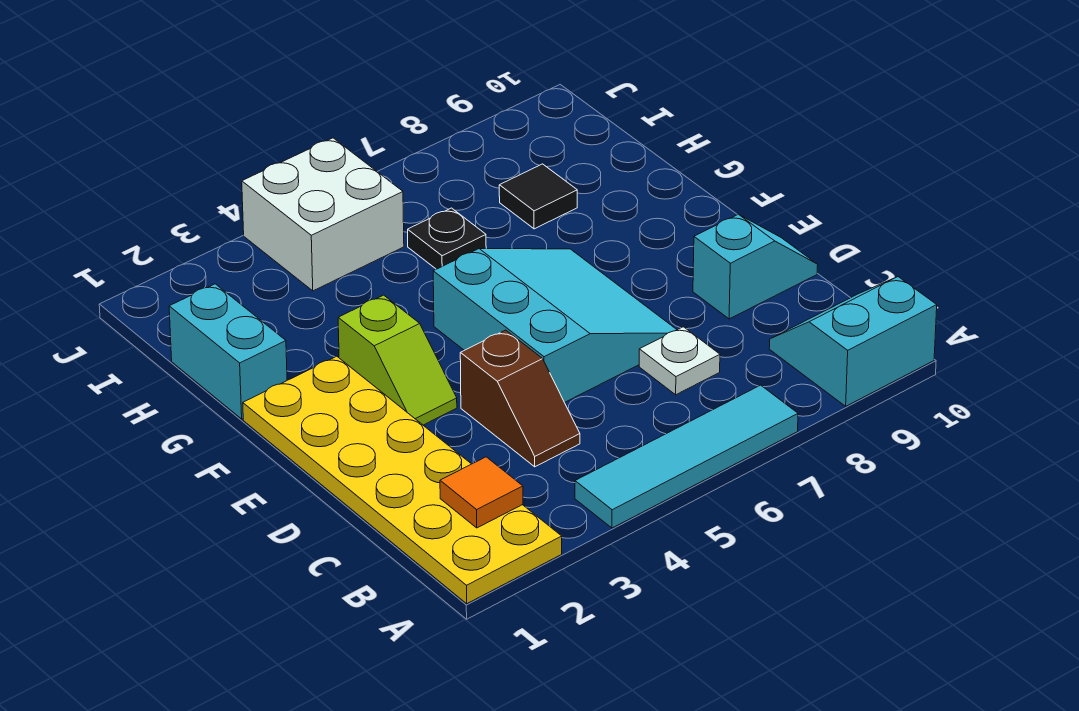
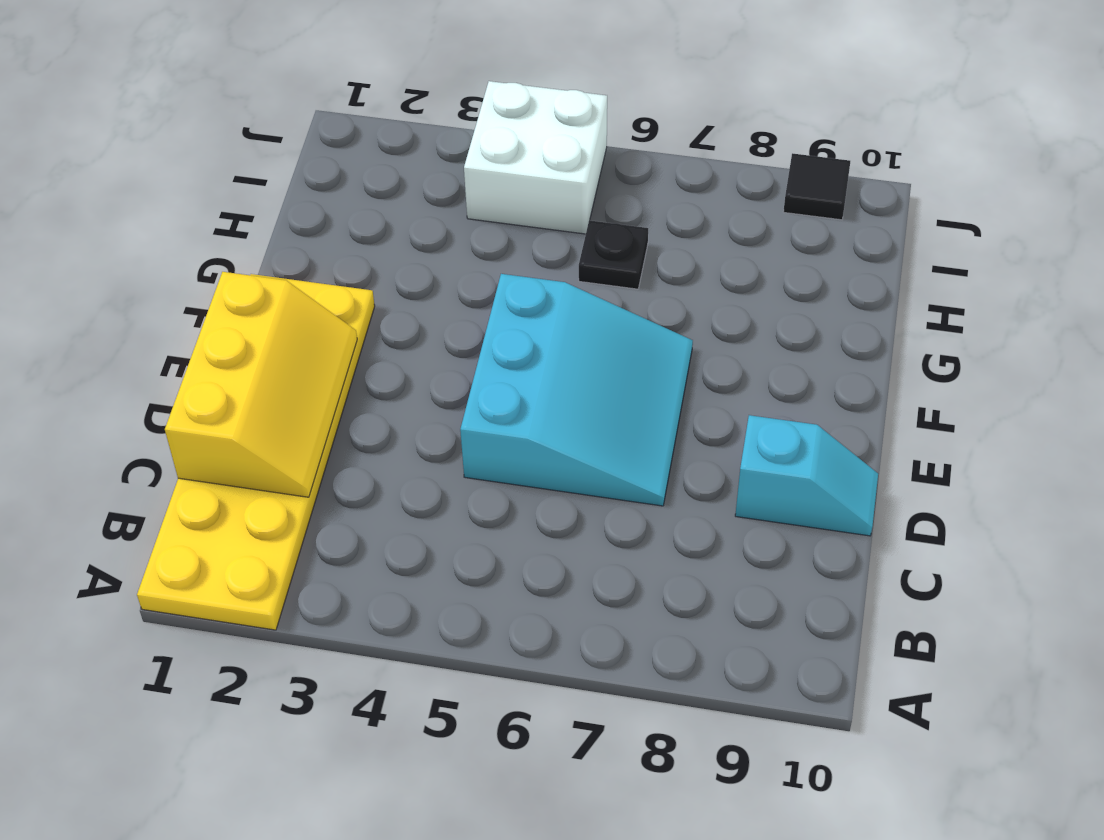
yellow slope C1:E2 level 2 top 1 -> none
black tile J9 level 1 -> black tile H8 level 1
none -> cyan tile A4:A7 level 1
none -> cyan slope A9:B10 level 1 top A
none -> brown slope C4:D4 level 1 top D

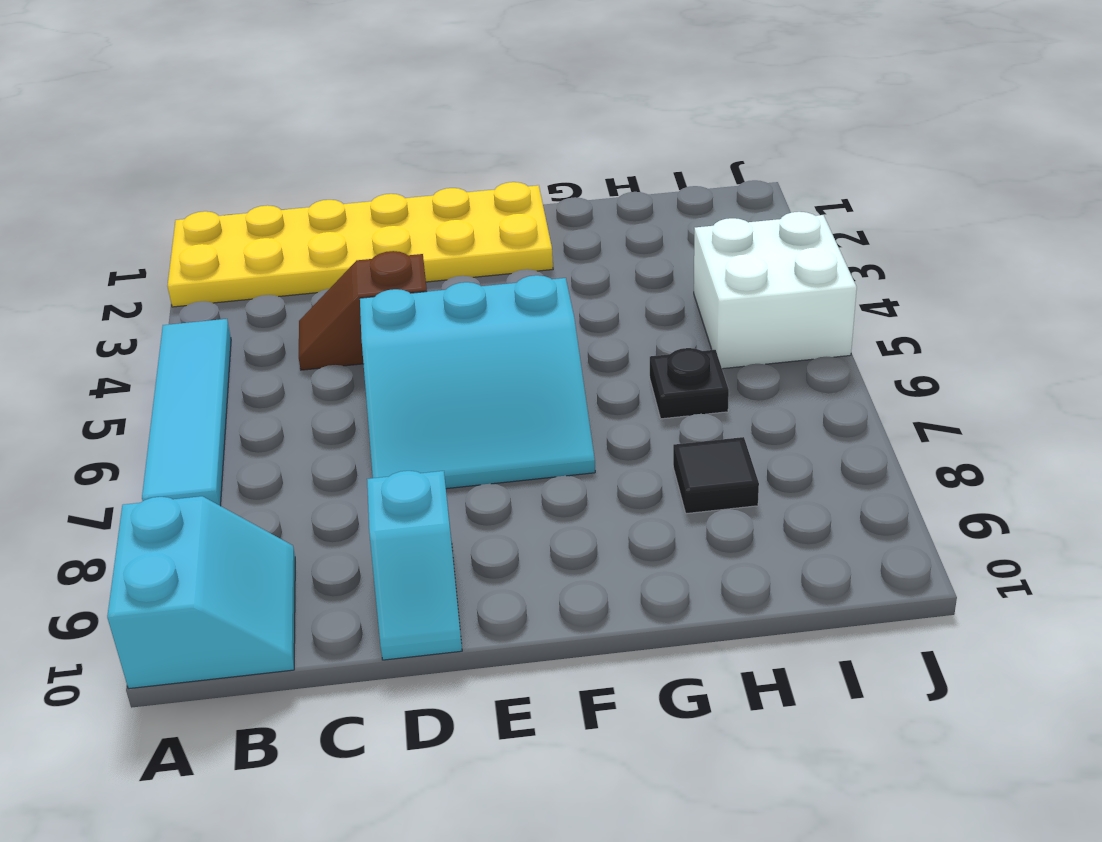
none -> white plate C7 level 1
none -> lime slope E3:F3 level 1 top F
none -> cyan brick G1:H1 level 1

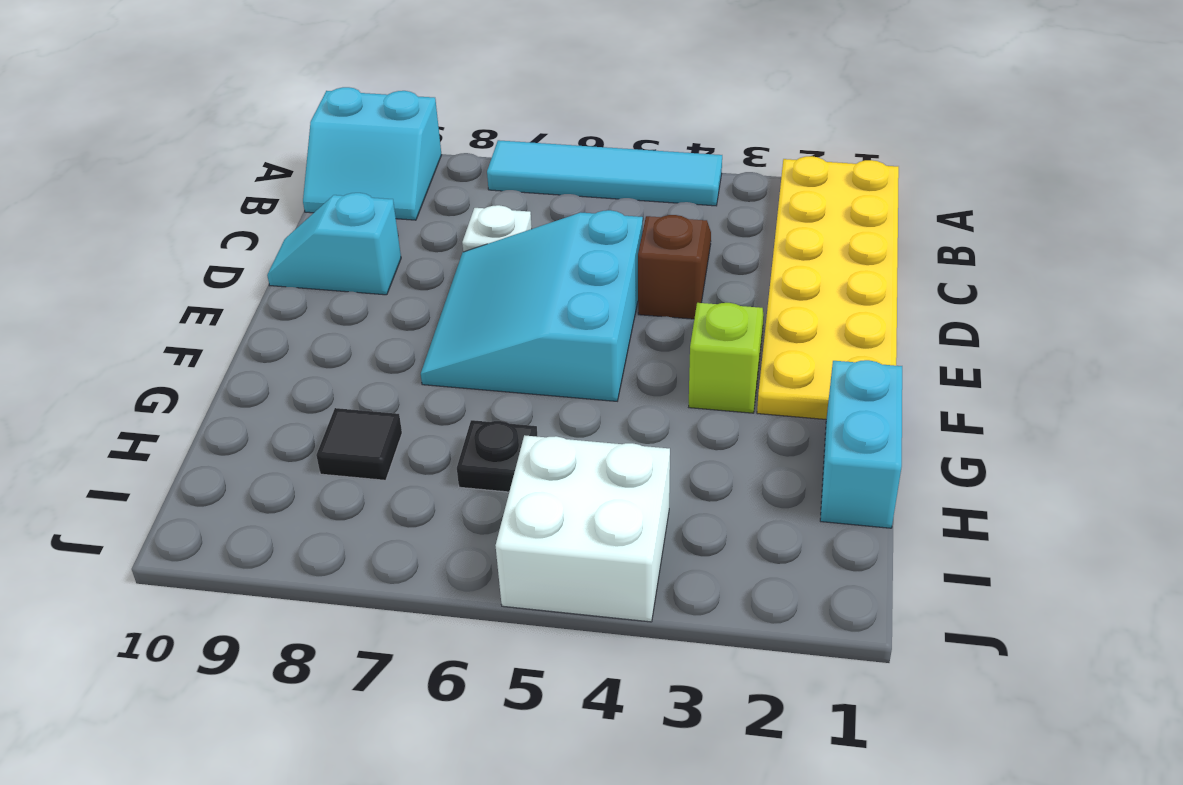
none -> orange tile B2 level 2

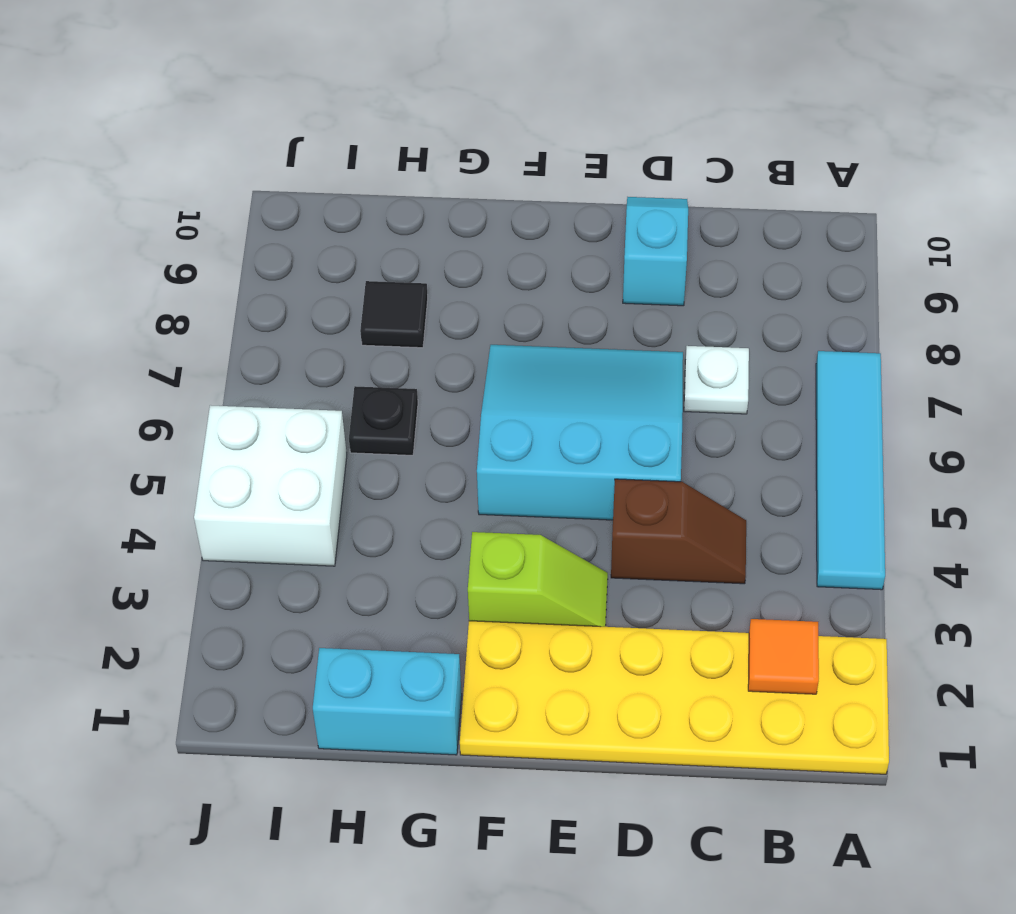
none -> cyan slope A9:B10 level 1 top A

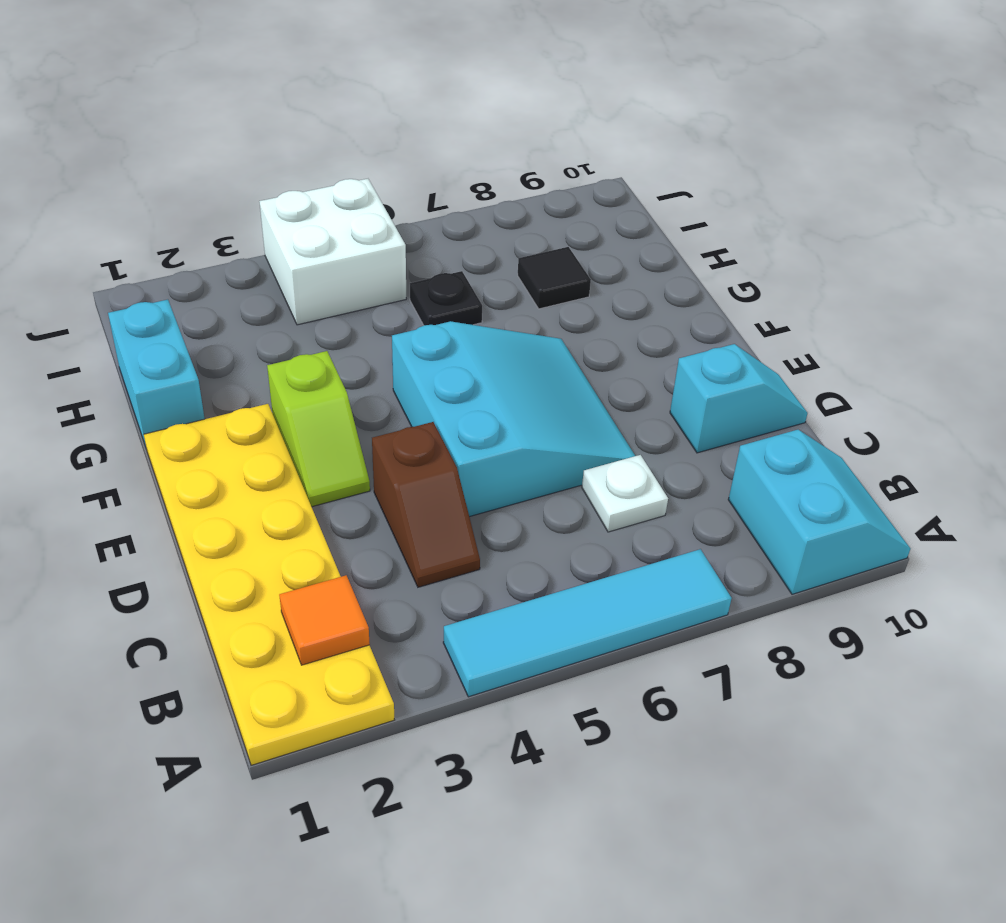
cyan slope A9:B10 level 1 top 9 -> cyan slope A9:B10 level 1 top A

